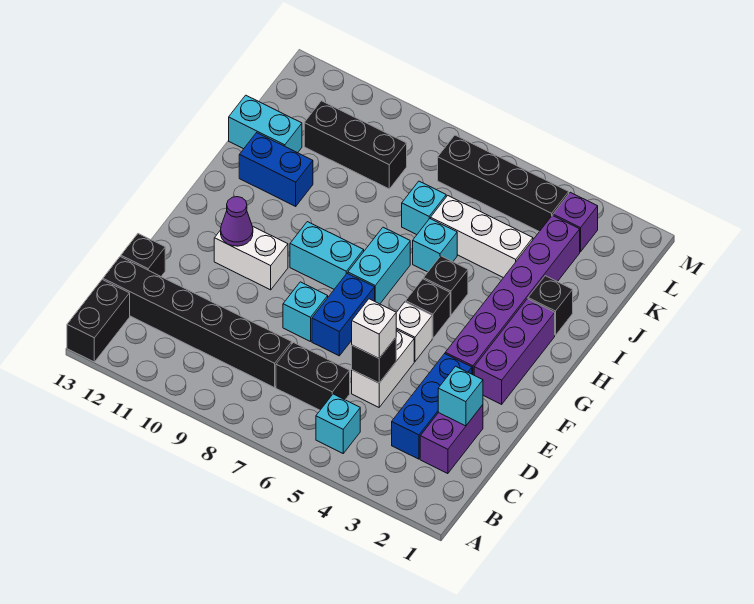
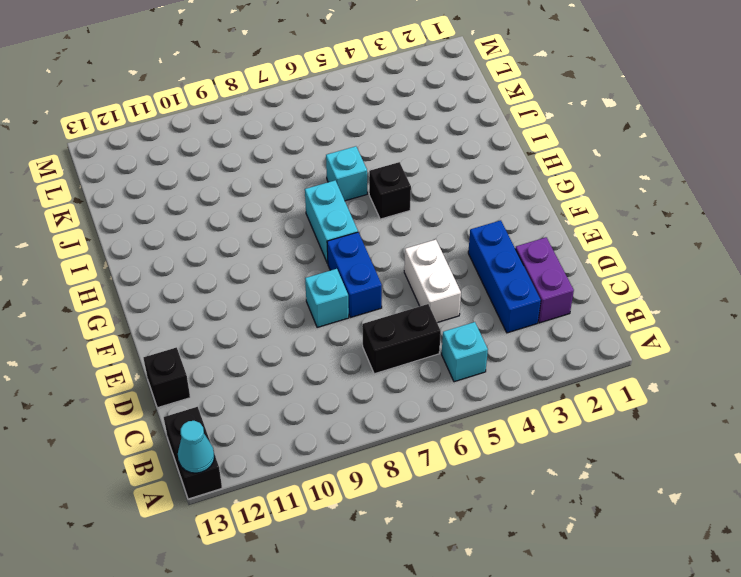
cyan cone A13 level 2 -> none
none -> black brick C8:C13 level 1
none -> purple brick F2:H2 level 1
none -> purple brick F3:K3 level 1
none -> white brick F5 level 1

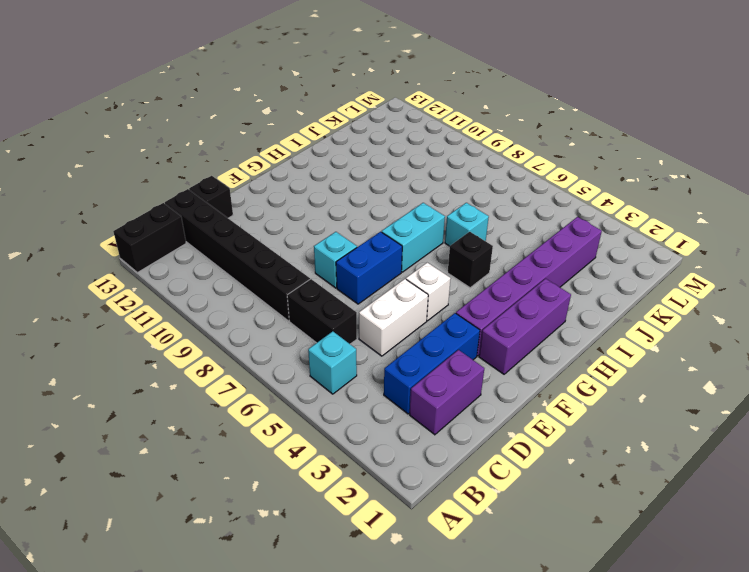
none -> white brick F10:F11 level 1
none -> black brick G5 level 1
none -> cyan brick G8:G9 level 1
none -> black brick I2 level 1

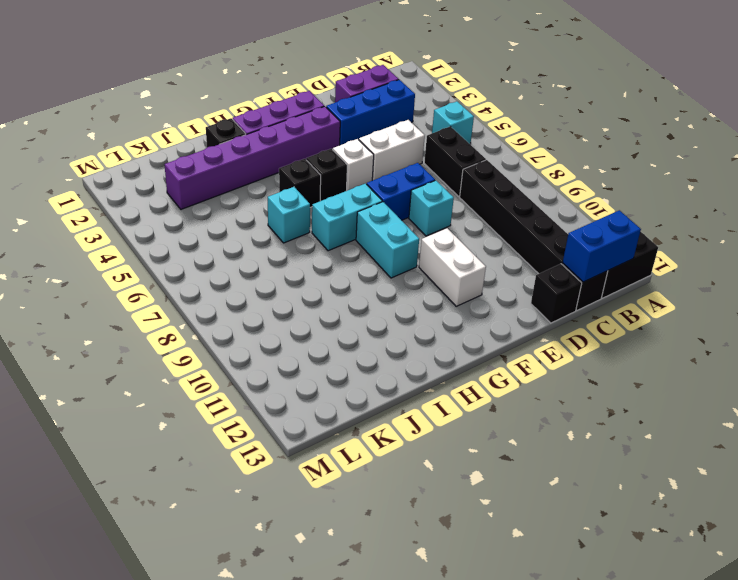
blue brick B13:C13 level 2 -> blue brick I11:I12 level 1
none -> white brick J4:J6 level 1
none -> cyan brick J7 level 1
none -> cyan brick J12:J13 level 1
none -> black brick K9:K11 level 1

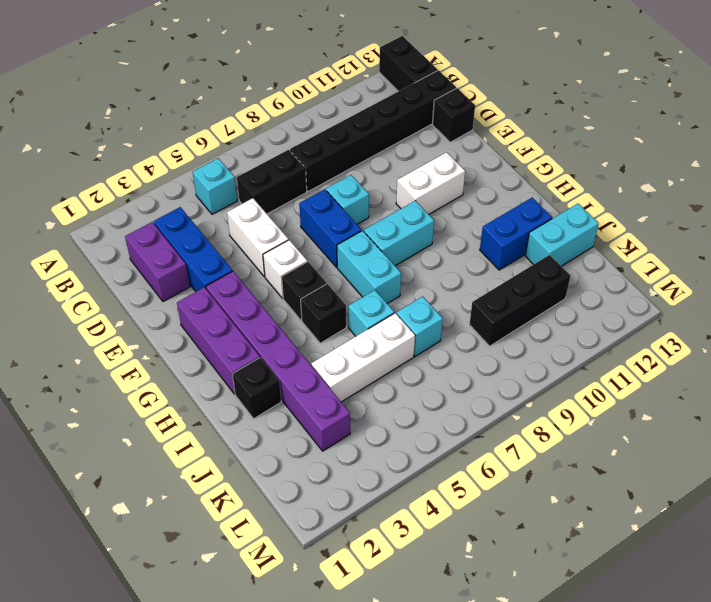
none -> purple brick L3 level 1
none -> black brick L4:L7 level 1
none -> cyan brick D2 level 2
none -> black brick D5 level 2

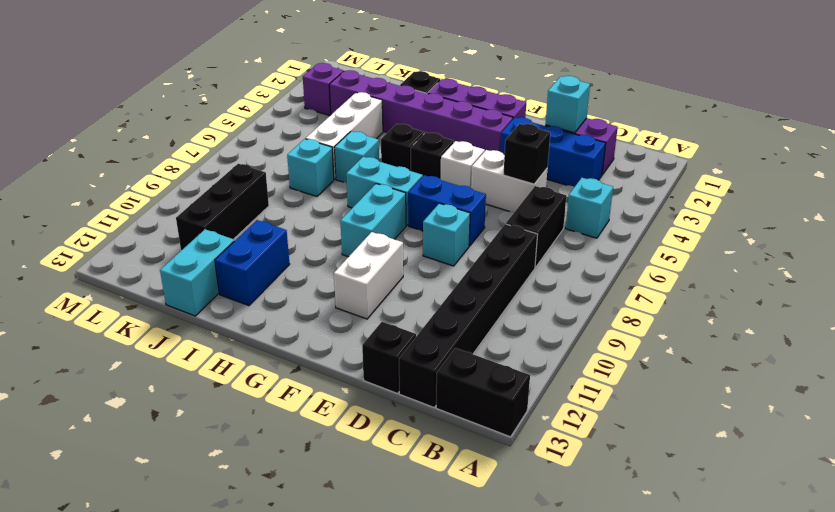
none -> black brick L4:L7 level 1
none -> purple cone F11 level 2
none -> white brick D5 level 3

